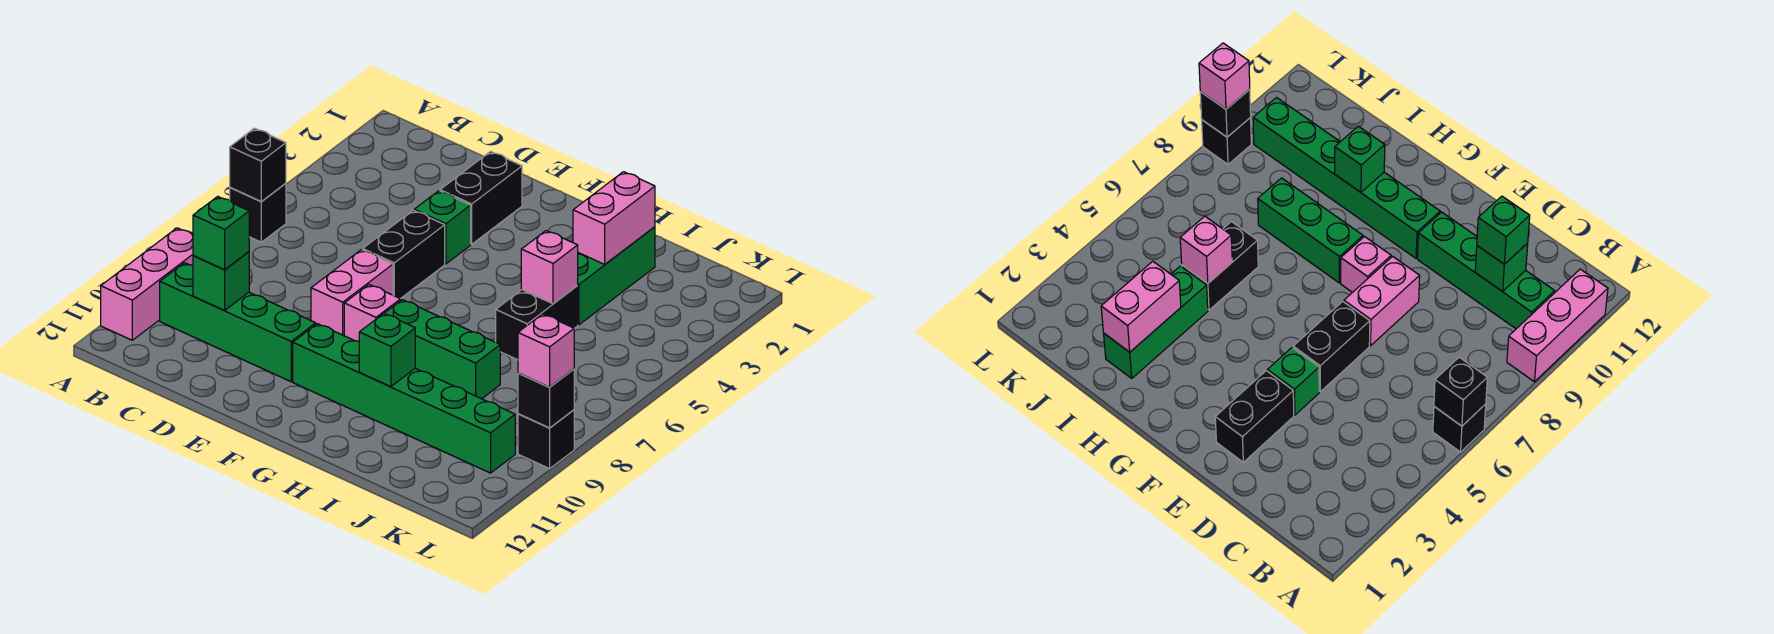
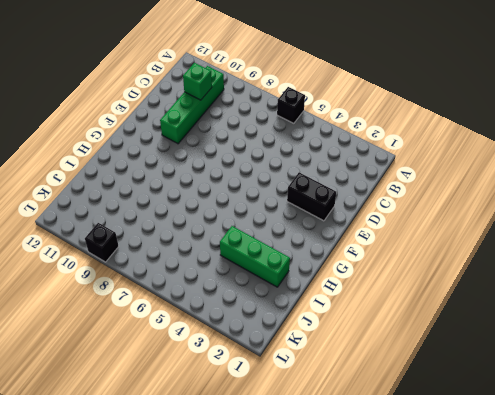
none -> pink brick A9:A11 level 1
none -> green brick E4 level 1
none -> black brick E5:E6 level 1

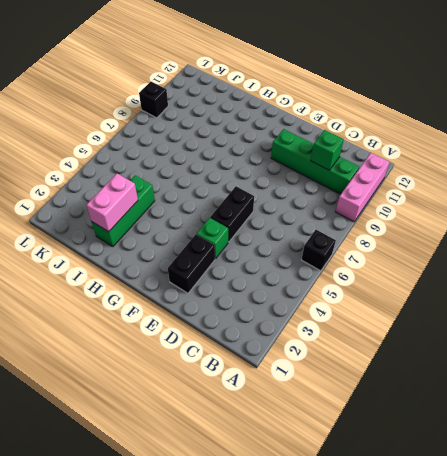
none -> pink brick E7:E8 level 1
none -> pink brick F8 level 1
none -> green brick F10:K10 level 1

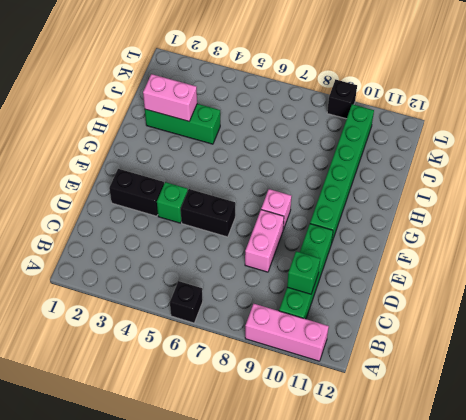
pink brick D8:E8 level 1 -> pink brick E7:E8 level 1
none -> green brick G8:I8 level 1
none -> black brick I5:I6 level 1
none -> black brick A6 level 2

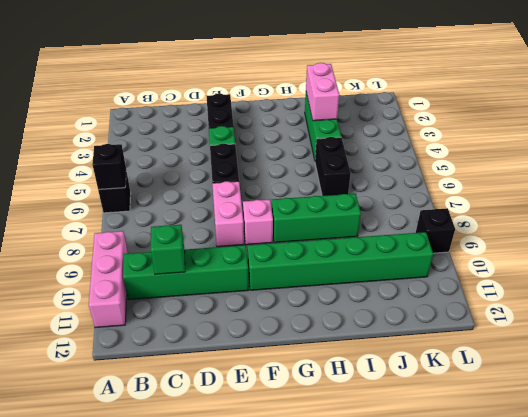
none -> green brick H10 level 2
none -> pink brick I5 level 2
none -> black brick L9 level 2

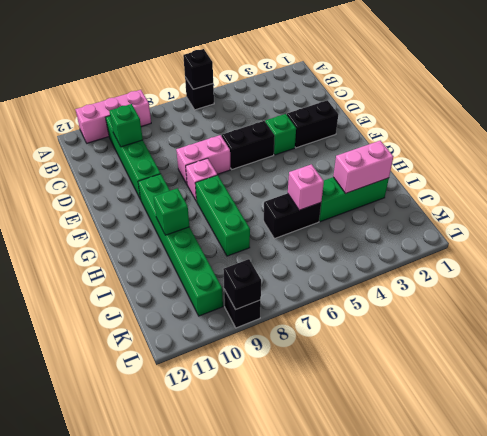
none -> green brick C10 level 3
none -> pink brick L9 level 3

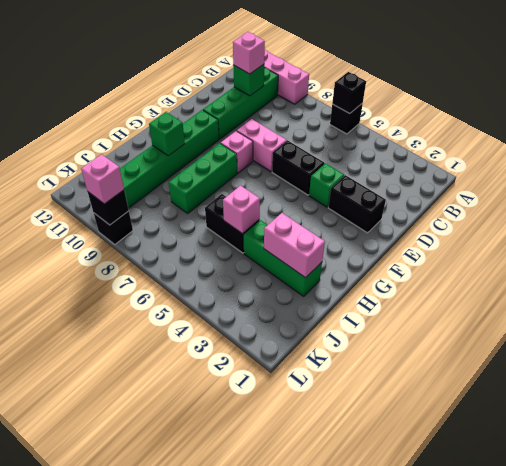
pink brick C10 level 3 -> green brick C10 level 3

